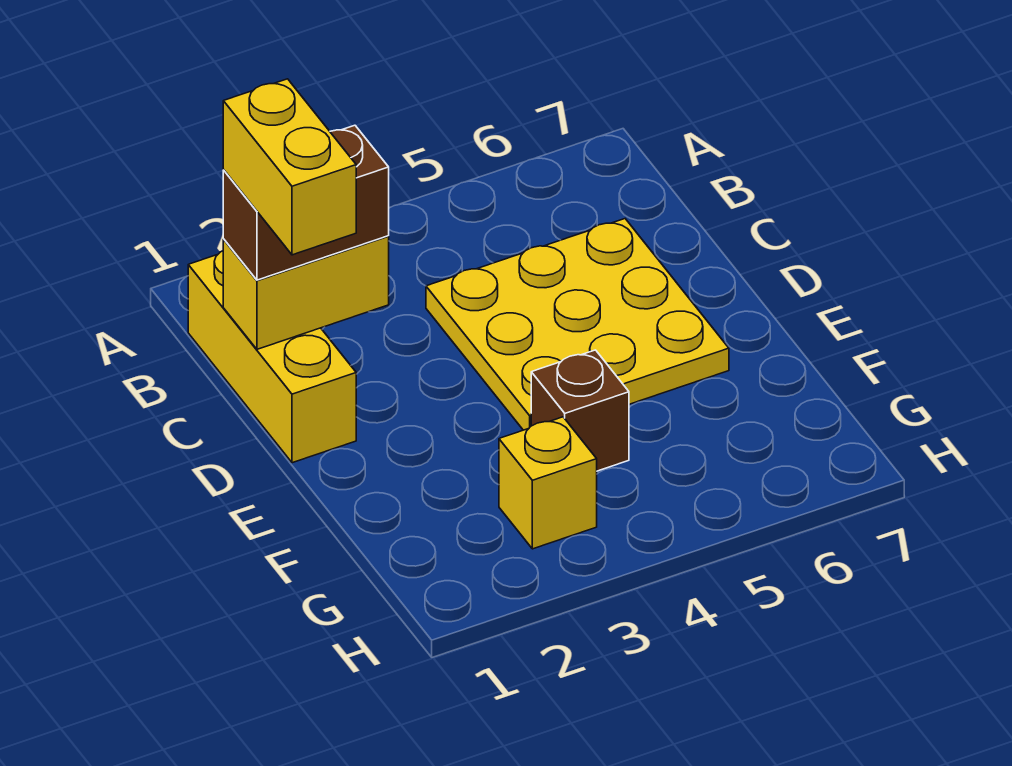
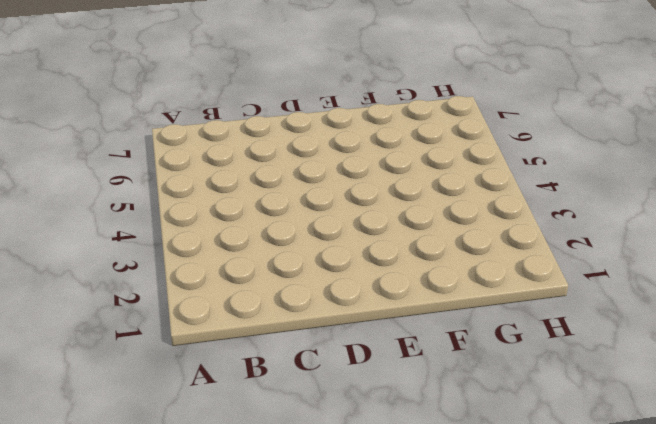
none -> yellow brick B1:D1 level 1
none -> yellow plate C4:E6 level 1

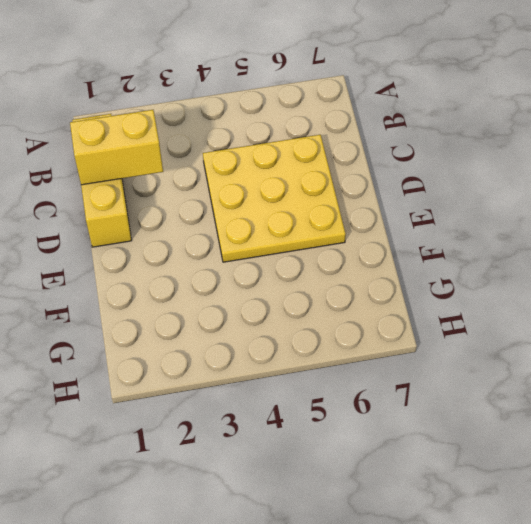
none -> brown brick F4 level 1
none -> yellow brick G3 level 1

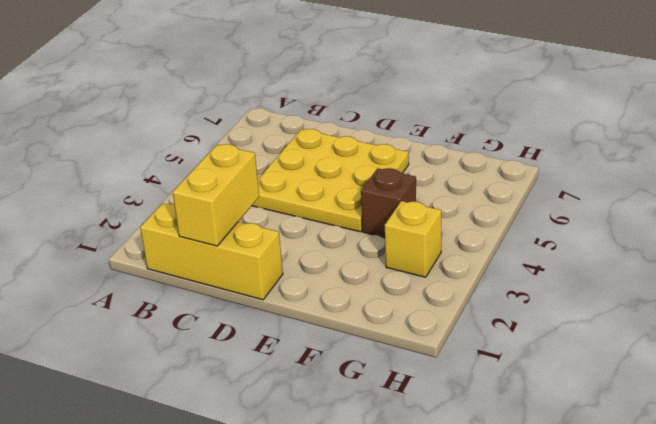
none -> brown brick C1:C2 level 3
none -> yellow brick C1:D1 level 4

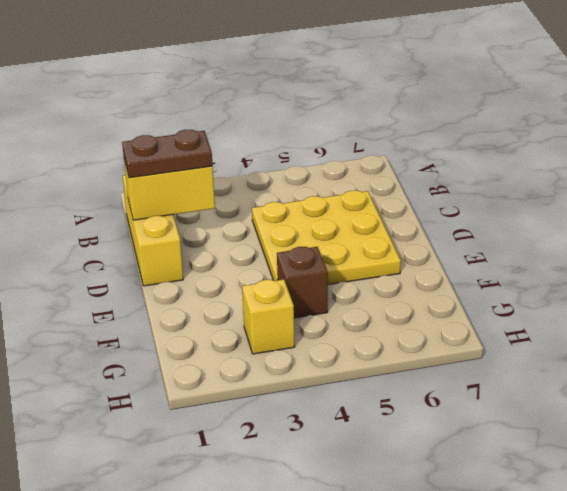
brown plate C1:C2 level 3 -> brown brick C1:C2 level 3
none -> yellow brick C1:D1 level 4

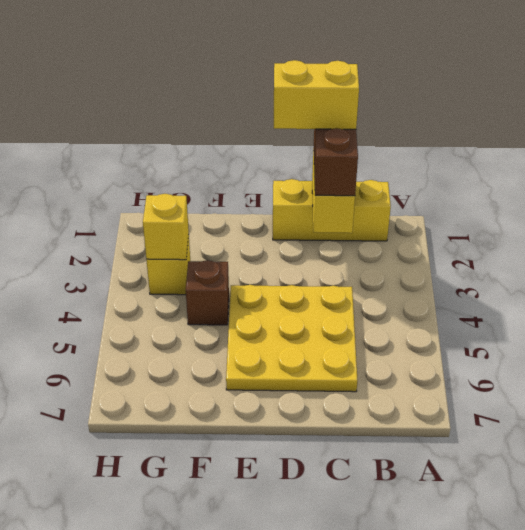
yellow brick G3 level 2 -> none

